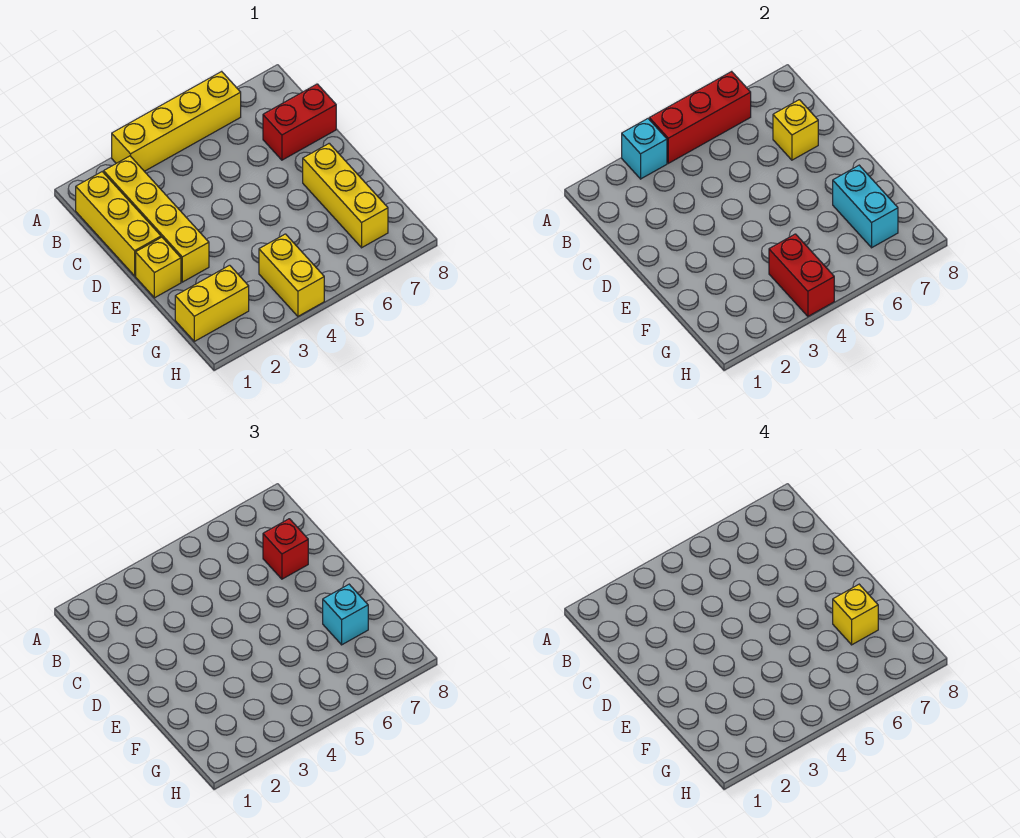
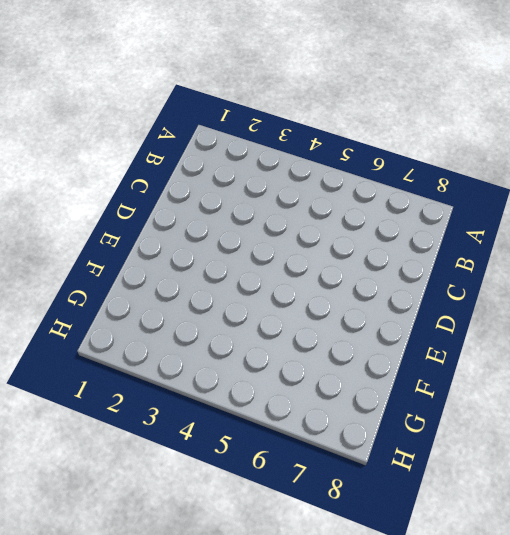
none -> yellow brick A3:A6 level 1
none -> yellow brick B1:D1 level 1
none -> yellow brick B2:E2 level 1

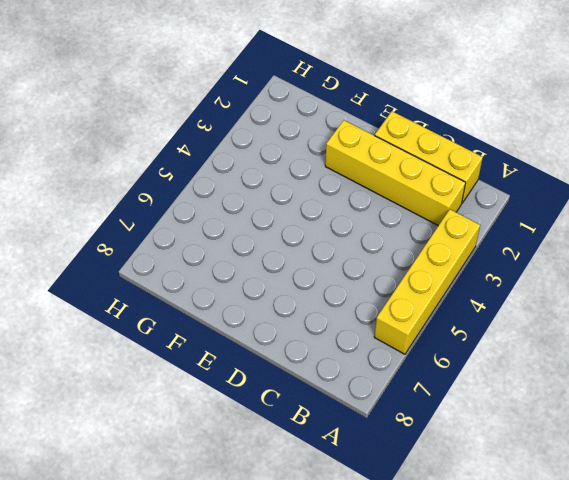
none -> red brick C7:C8 level 1
none -> yellow brick E1 level 1
none -> yellow brick E7:G7 level 1

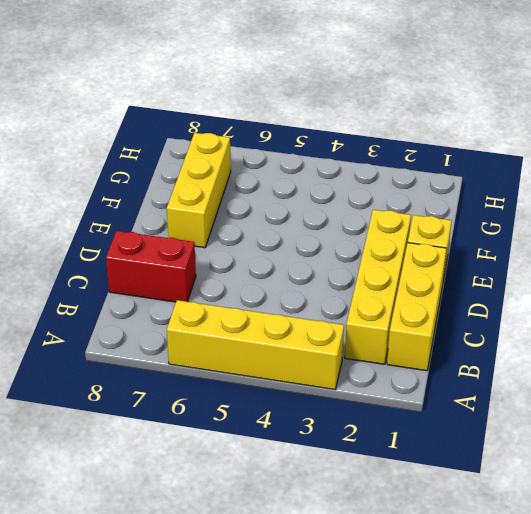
none -> yellow brick G1:G2 level 1
none -> yellow brick G4:H4 level 1
none -> cyan brick A3 level 2

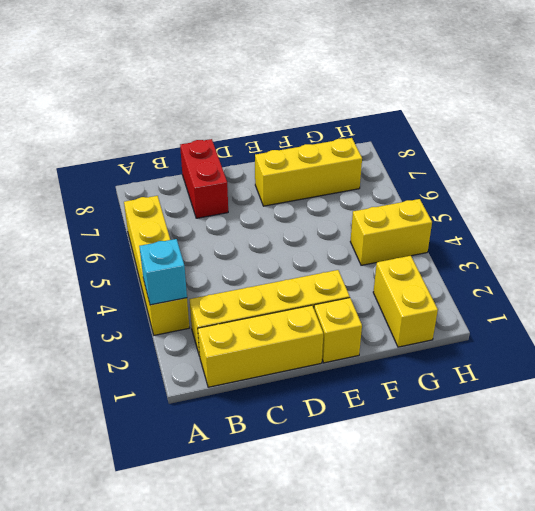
none -> red brick A4:A6 level 2
none -> yellow brick C7 level 2
none -> cyan brick F7:G7 level 2

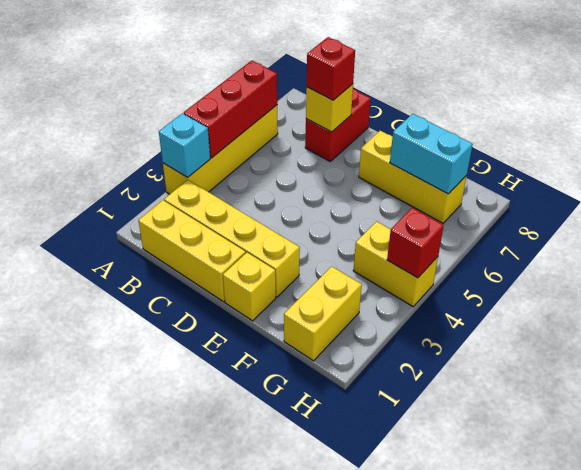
red brick H4 level 2 -> red brick G4:H4 level 2
none -> cyan brick F7 level 3
none -> yellow brick F7 level 4

